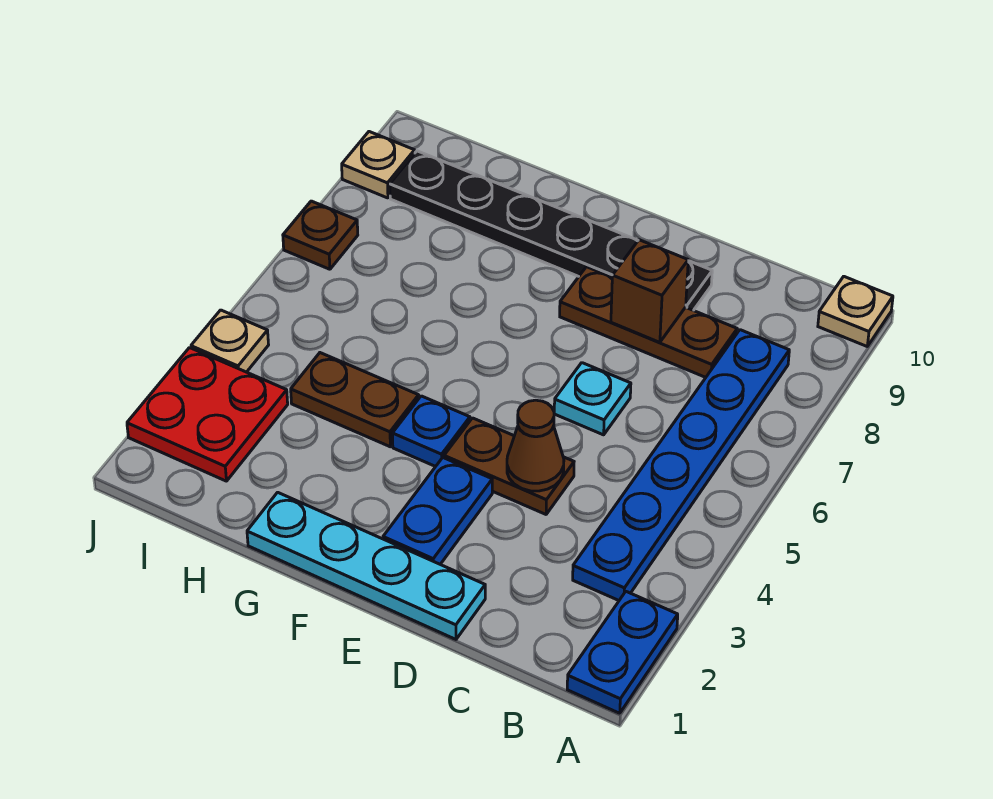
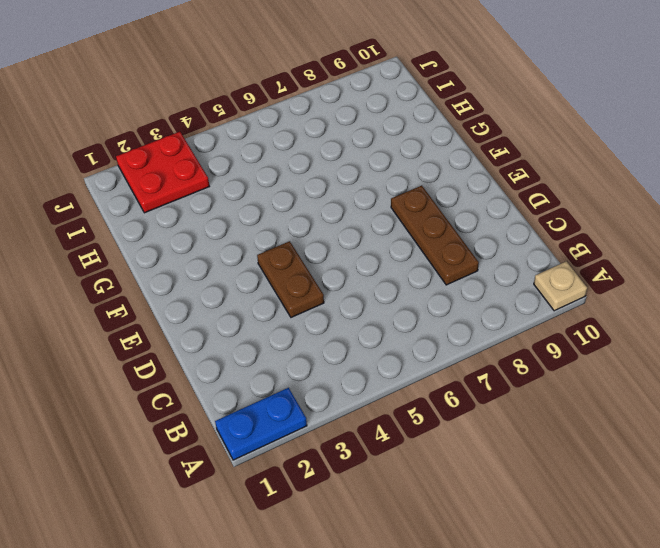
none -> blue plate B3:B8 level 1
none -> cyan plate D1:G1 level 1
none -> cyan plate D6 level 1

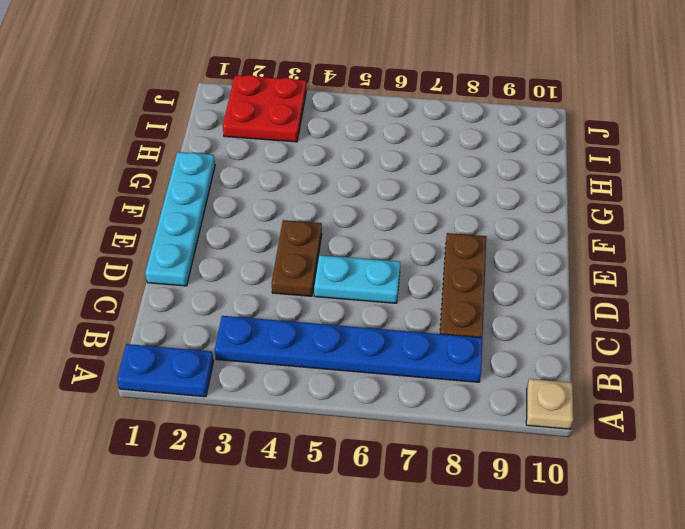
cyan plate D5:D6 level 1 -> cyan plate D6 level 1
none -> black plate D9:I9 level 1
none -> blue plate E2:E3 level 1
none -> blue plate F4 level 1

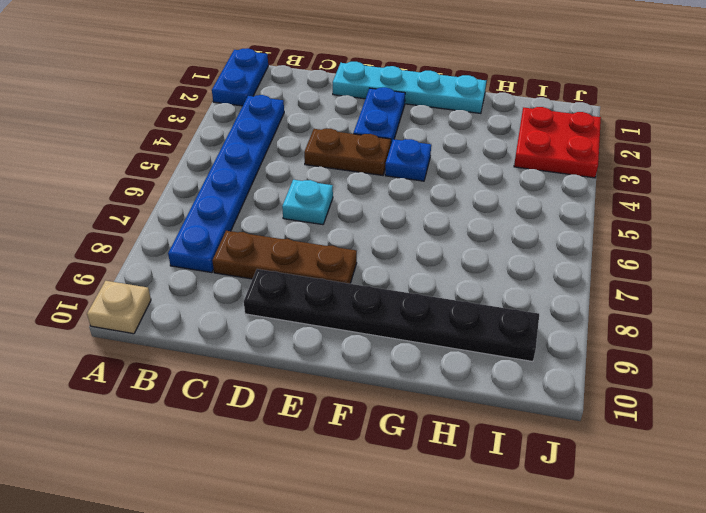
none -> brown plate G4:H4 level 1
none -> tan plate J4 level 1
none -> brown plate J7 level 1

